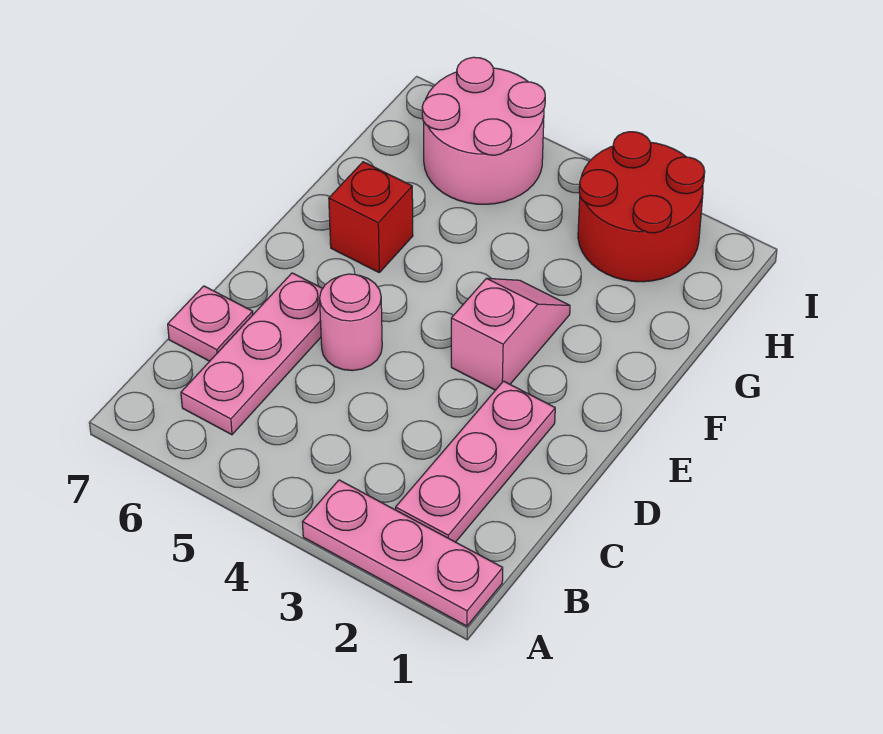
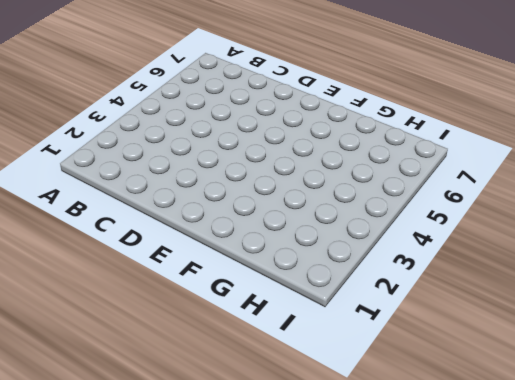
none -> pink plate A1:A3 level 1
none -> pink plate B2:D2 level 1

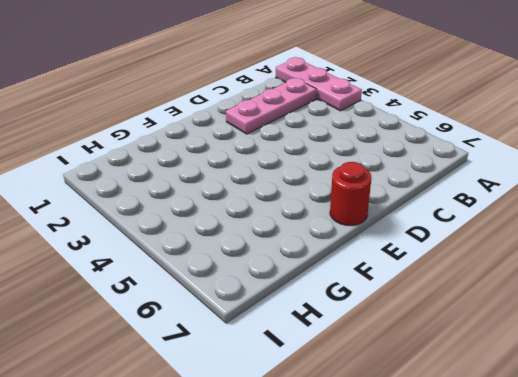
red round brick E7 level 1 -> none
none -> pink plate B6:D6 level 1
none -> pink plate C7 level 1

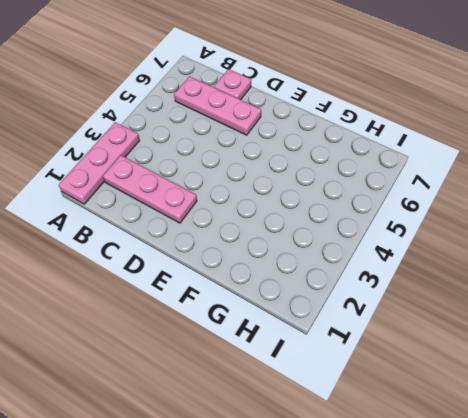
none -> pink round brick D5 level 1
none -> pink slope E3:F3 level 1 top E

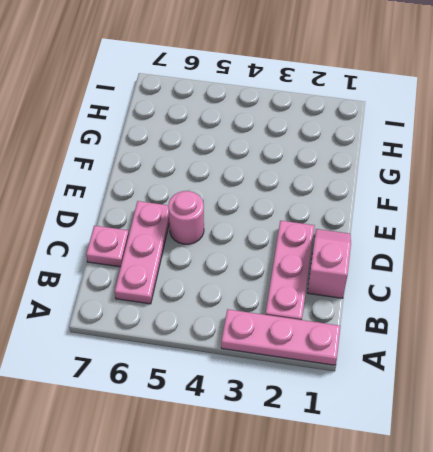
pink slope C1:D1 level 1 top C -> pink slope E3:F3 level 1 top E
none -> red brick F6 level 1
none -> red round brick H2:I3 level 1

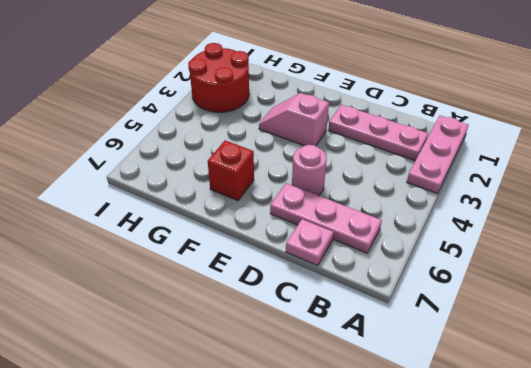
none -> pink round brick H5:I6 level 1

